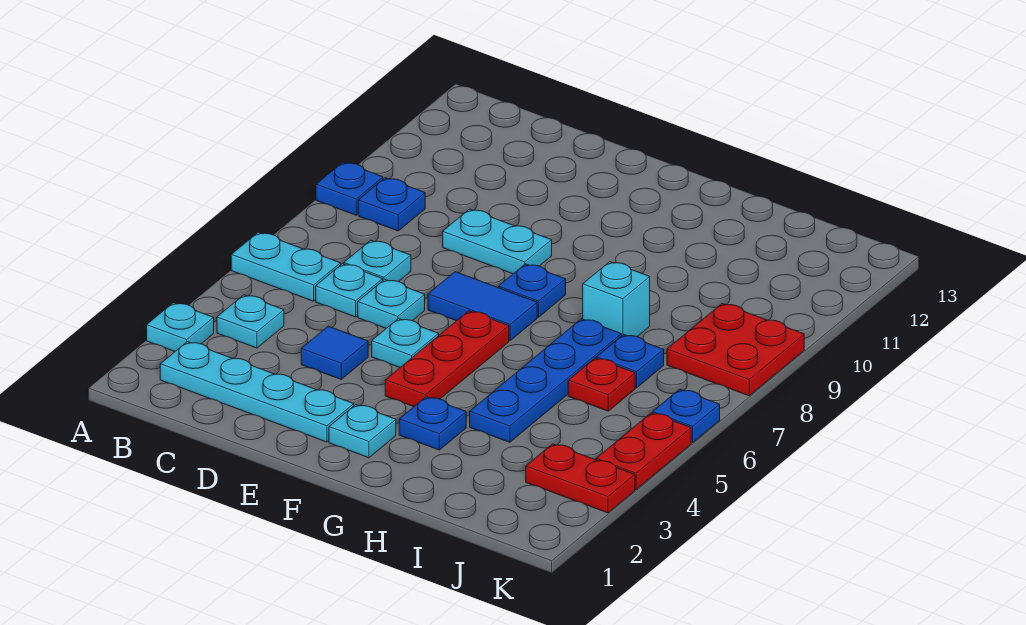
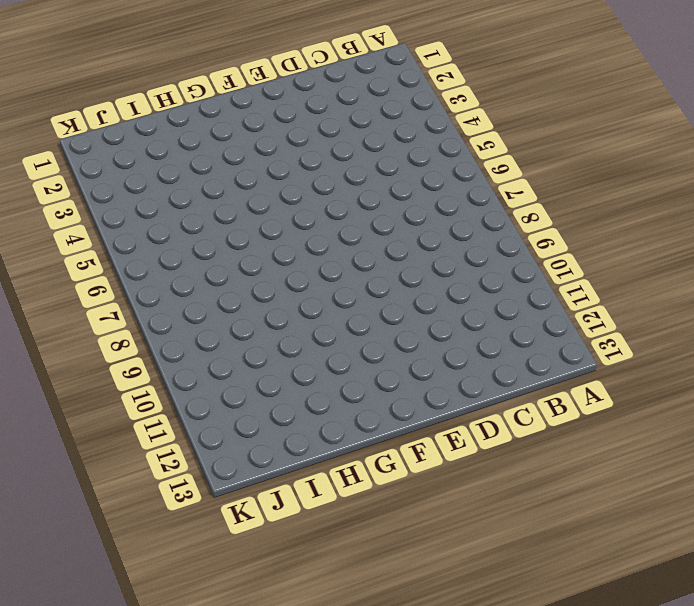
none -> cyan plate A3 level 1
none -> cyan plate A6:B6 level 1
none -> blue plate A9 level 1

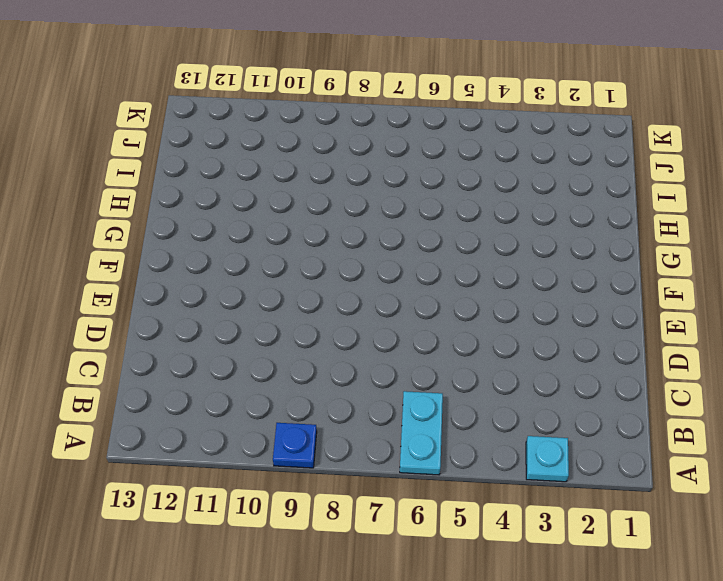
none -> cyan plate B2:E2 level 1
none -> cyan plate B4 level 1
none -> blue plate B9 level 1

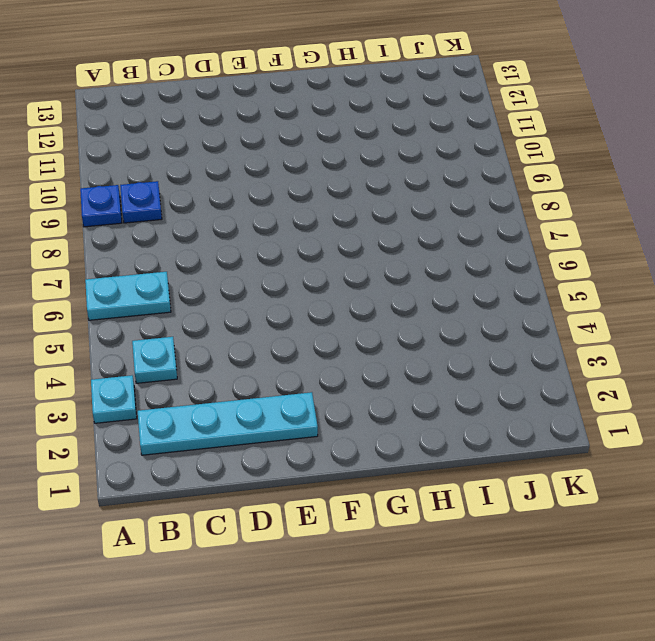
none -> cyan plate C6 level 1
none -> cyan plate C7 level 1
none -> blue tile D4 level 1

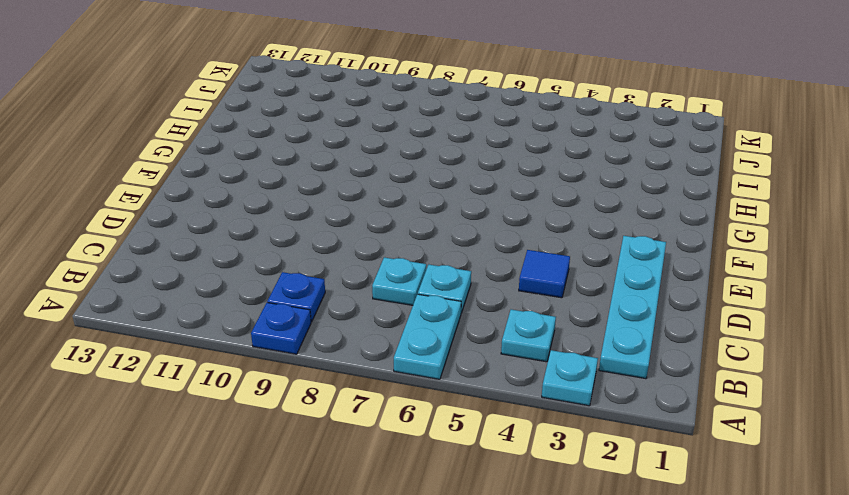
none -> cyan plate D6 level 1
none -> cyan plate D9:E9 level 1
none -> cyan plate E5 level 1

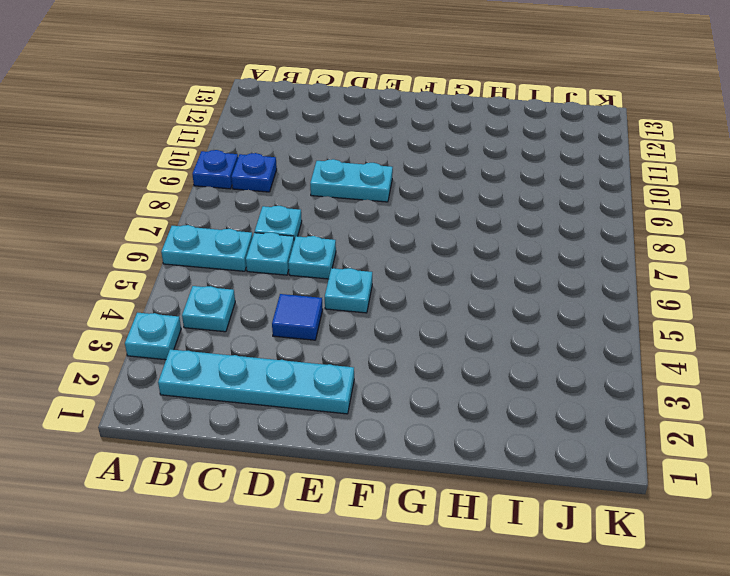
none -> blue tile E7:F7 level 1
none -> cyan plate F2 level 1
none -> red plate F4:F6 level 1

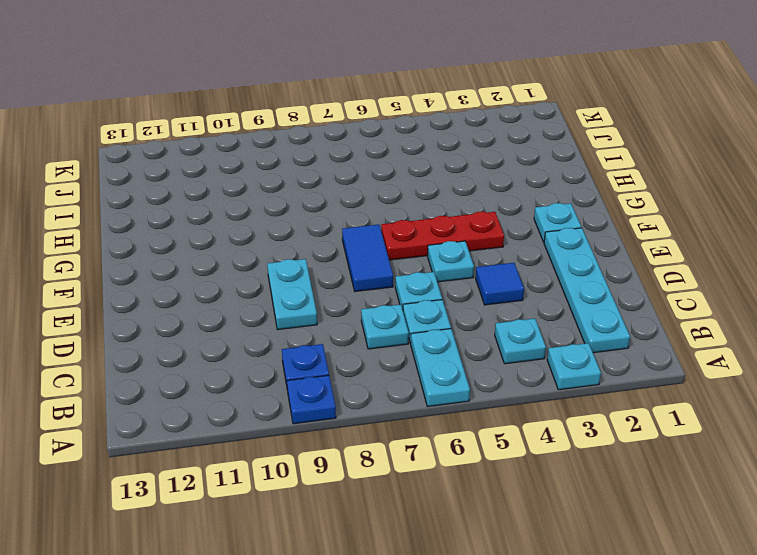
none -> blue plate F8 level 1
none -> blue plate G3 level 1
none -> blue plate H4:H7 level 1

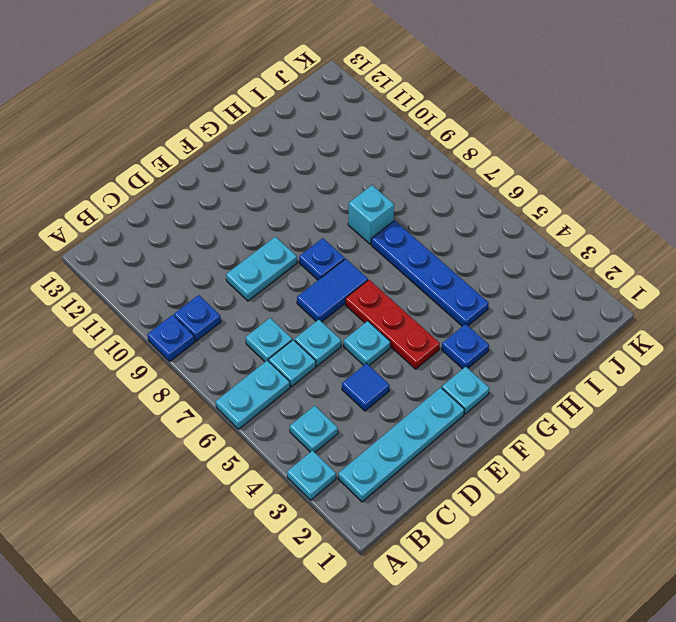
none -> red plate I6 level 1
none -> blue plate I7 level 1
none -> red plate J3:K3 level 1

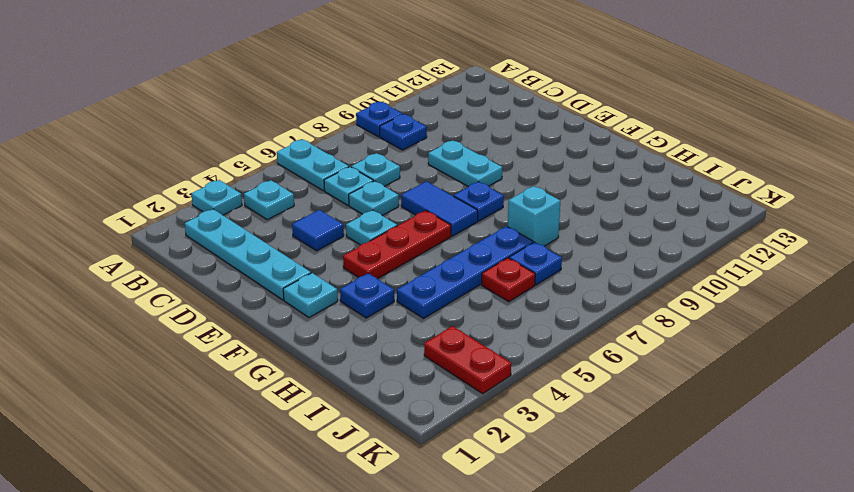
none -> red plate J8:K9 level 1
none -> red plate K4:K5 level 1
none -> blue plate K6 level 1

